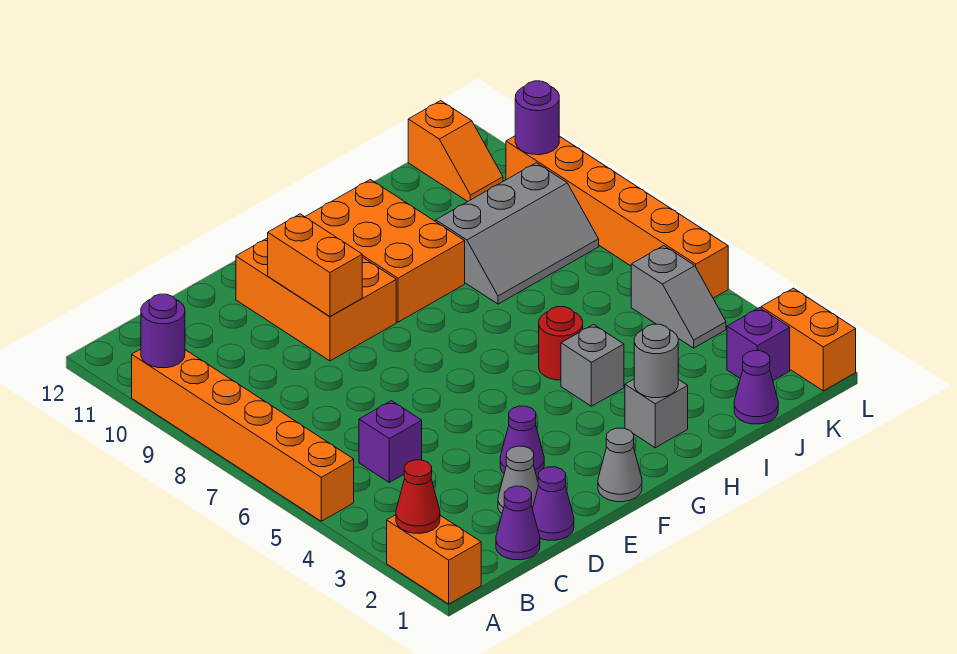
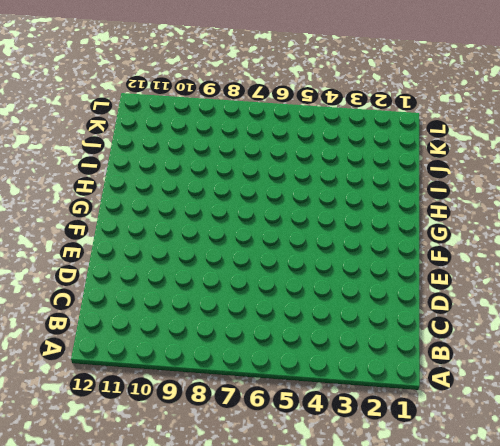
none -> orange brick A1:A2 level 1
none -> orange brick A5:A10 level 1
none -> purple cone C1 level 1

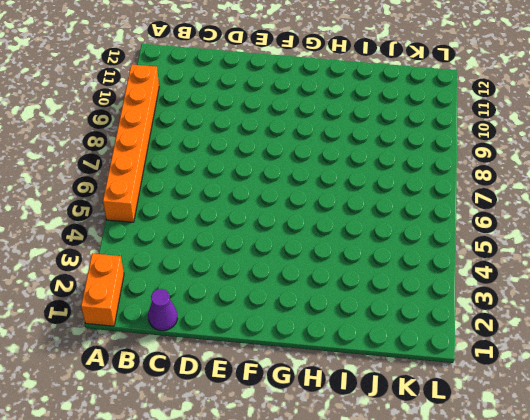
none -> purple brick C5 level 1
none -> purple cone D1 level 1
none -> grey cone D2 level 1

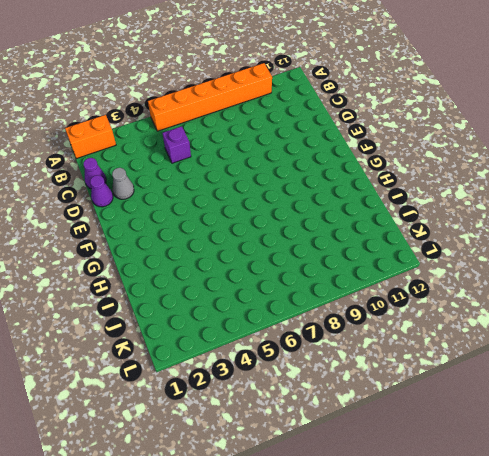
none -> purple cone E3 level 1
none -> orange brick E9:F11 level 1
none -> grey cone F1 level 1

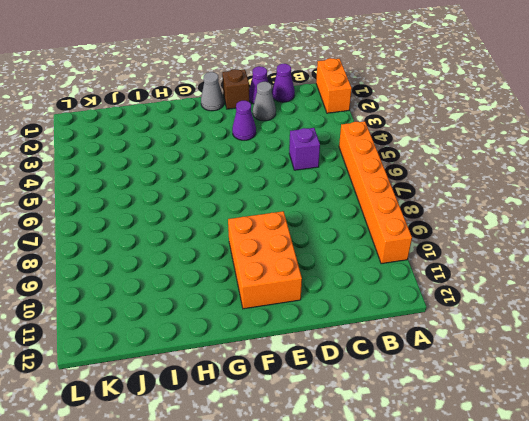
brown brick E1 level 1 -> none
none -> orange brick G9:H11 level 1
none -> grey brick H2 level 1
none -> grey brick H4 level 1

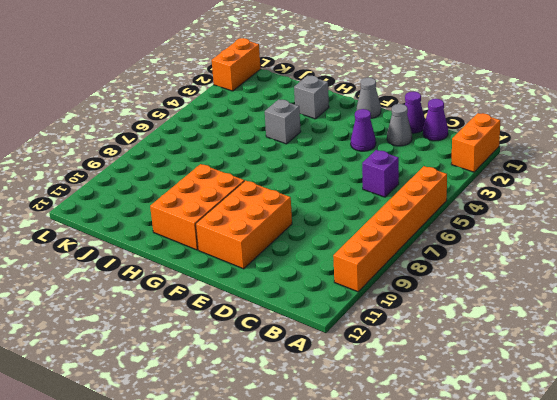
none -> red round brick H5 level 1
none -> grey slope I8:K9 level 1 top 9
none -> purple cone J1 level 1

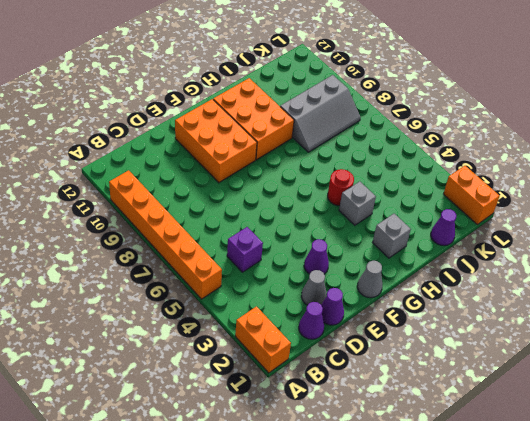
none -> purple brick K2 level 1
none -> grey slope K4:K5 level 1 top 5
none -> orange slope K11:K12 level 1 top 12

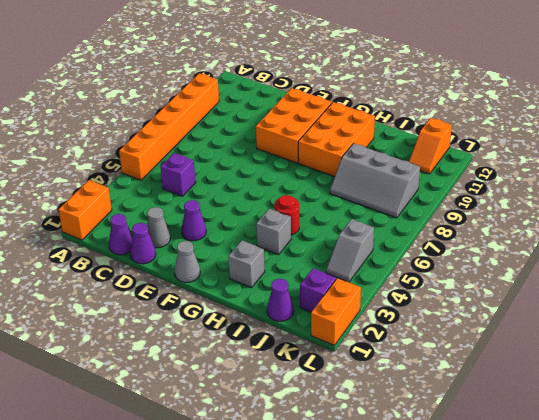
none -> orange brick L5:L10 level 1
none -> red cone A2 level 2
none -> purple round brick A10 level 2

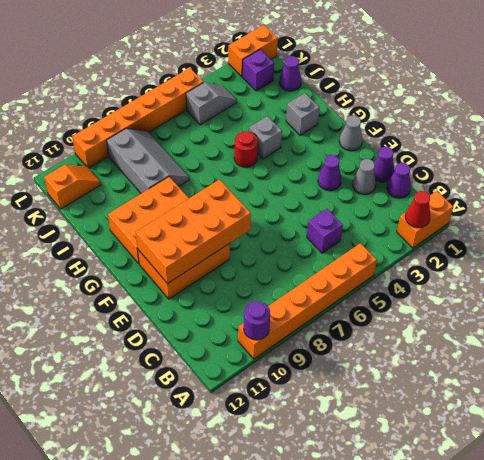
orange brick E8:F11 level 2 -> orange brick E9:E10 level 2
none -> grey round brick H2 level 2
none -> purple round brick L10 level 2

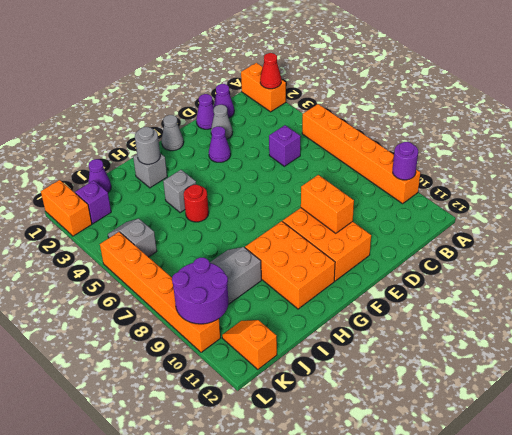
purple round brick K9:L10 level 2 -> purple round brick L10 level 2

